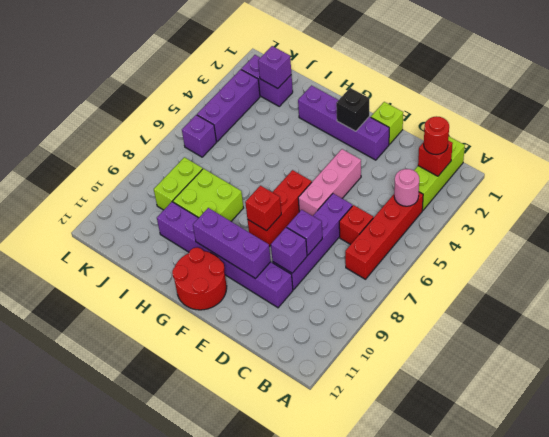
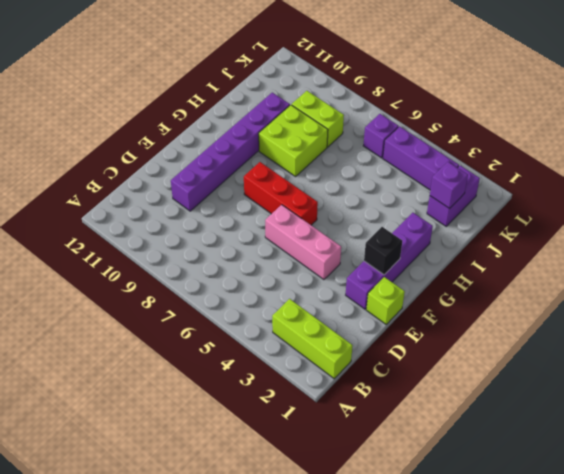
none -> red brick B4:B7 level 1
none -> red brick C6 level 1
none -> purple brick D6:D9 level 1

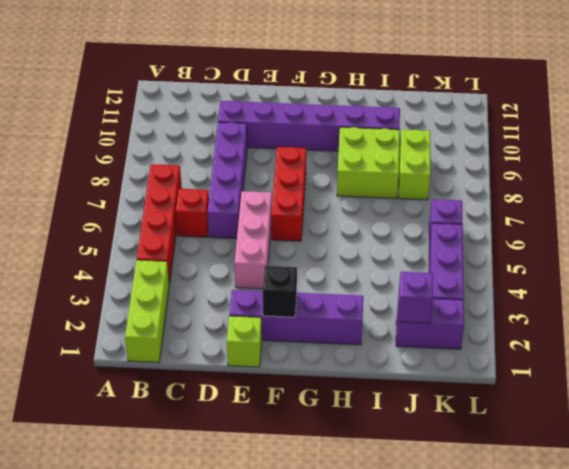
none -> red round brick F11:G12 level 1
none -> red brick B2 level 2
none -> pink round brick B4 level 2

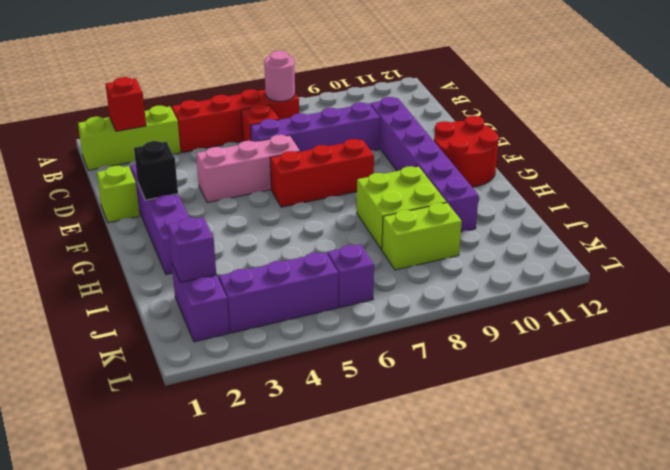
pink round brick B7 level 2 -> pink round brick B4 level 2
none -> purple brick D8 level 2
none -> purple brick D9 level 2
none -> purple brick E10:G10 level 2

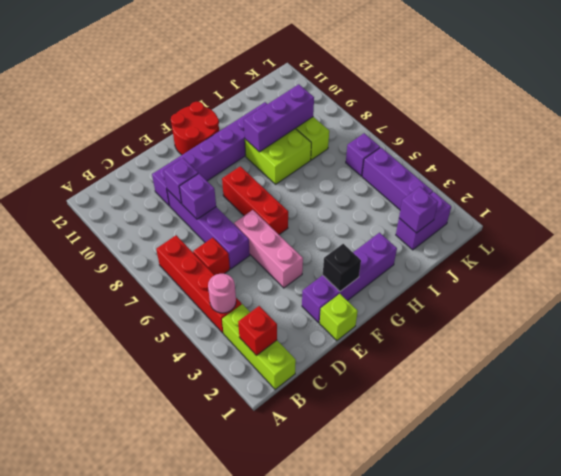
purple brick H9:J9 level 2 -> purple brick E10:G10 level 2
none -> red brick F8 level 2
none -> red round brick B2 level 3

